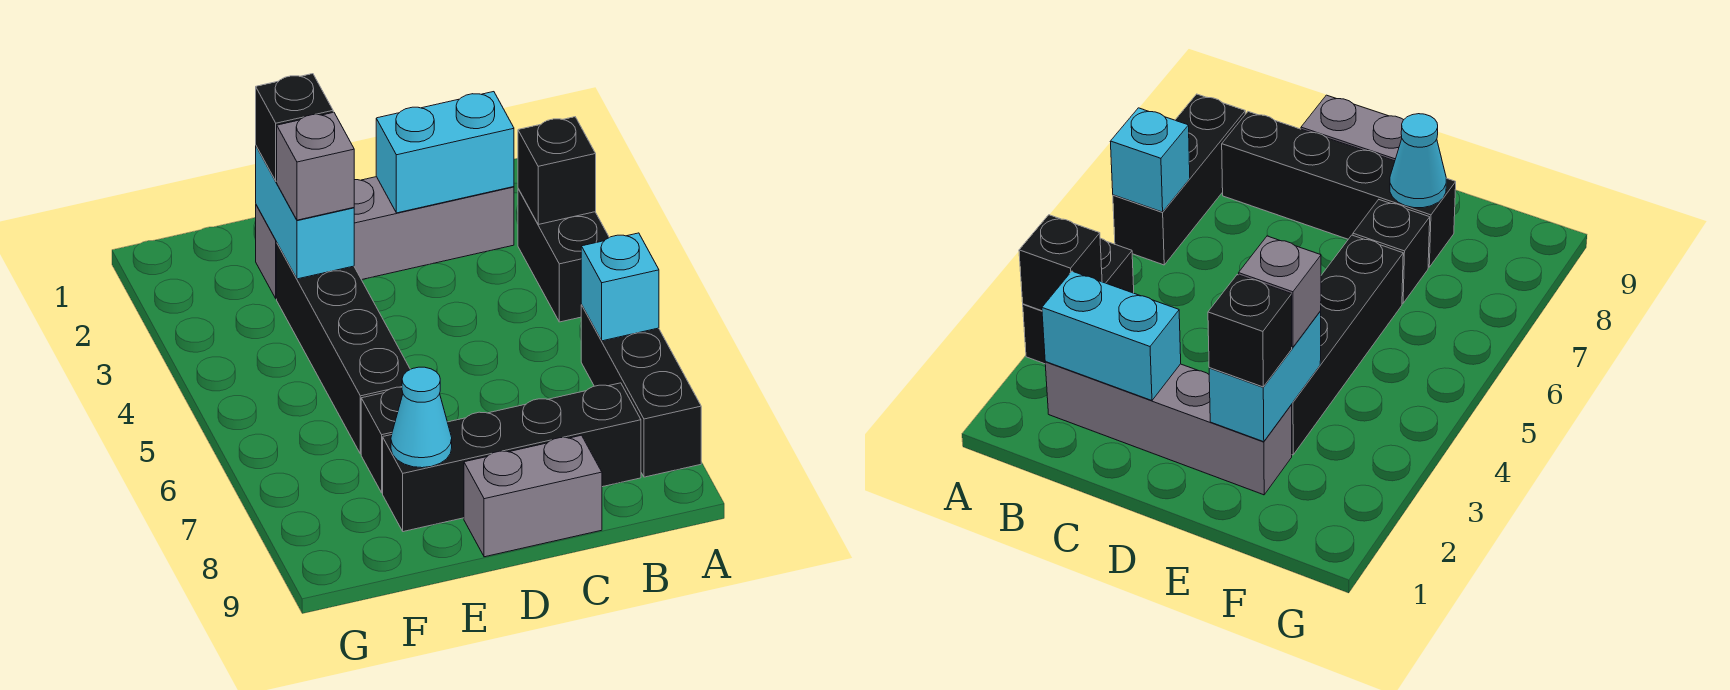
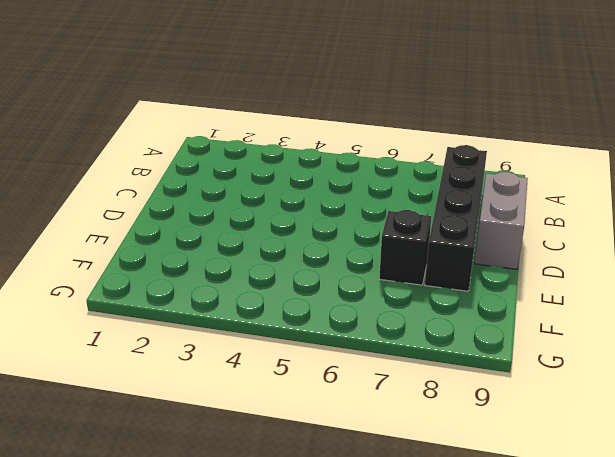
none -> black brick A3:A4 level 1
none -> black brick A6:A8 level 1
none -> grey brick B2:E2 level 1

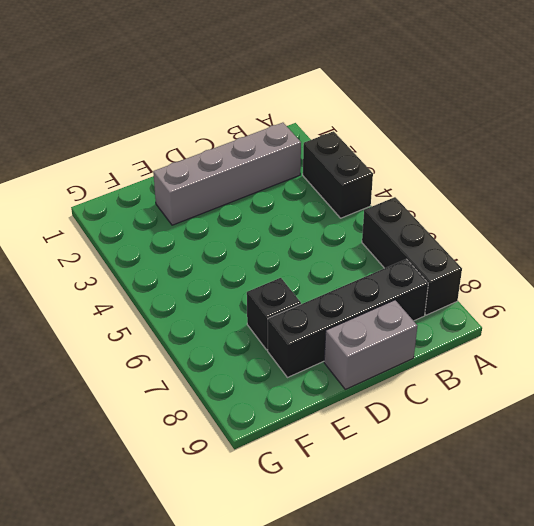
none -> black brick E3:E6 level 1
none -> black brick A3 level 2
none -> cyan brick A6 level 2

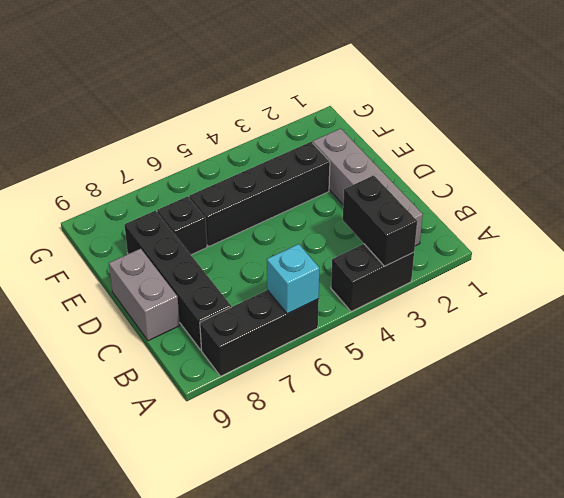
black brick A3:B3 level 2 -> black brick A3 level 2
none -> cyan brick B2:C2 level 2
none -> cyan brick E2:E3 level 2
none -> cyan cone E8 level 2

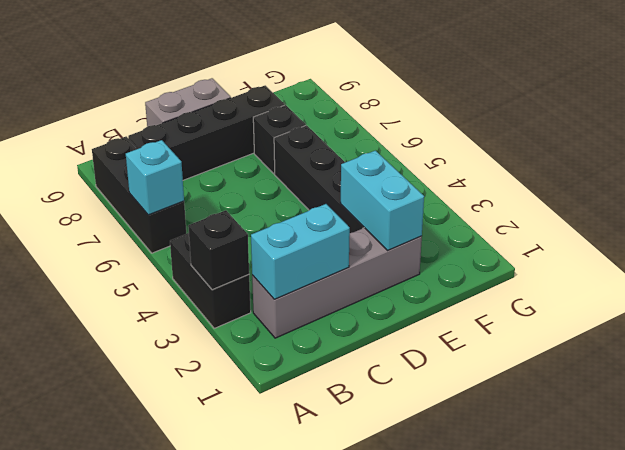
none -> cyan cone E8 level 2
none -> black brick E2 level 3
none -> grey brick E3 level 3

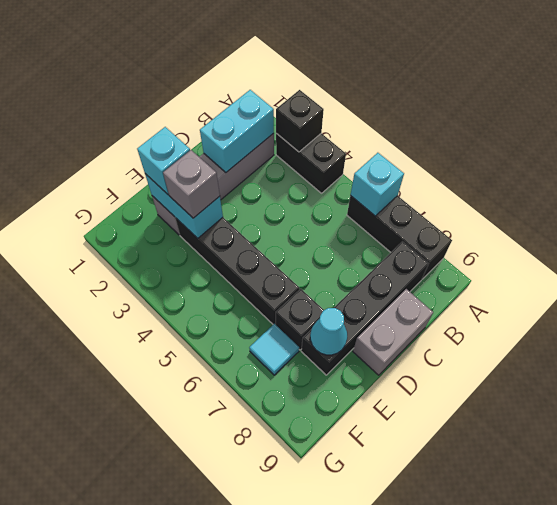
cyan brick E2 level 3 -> black brick E2 level 3
cyan tile F7 level 1 -> none

